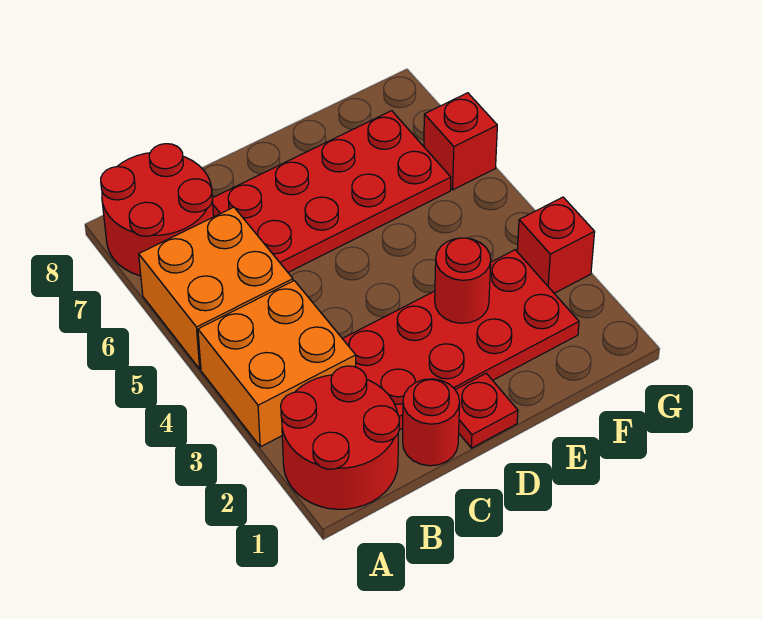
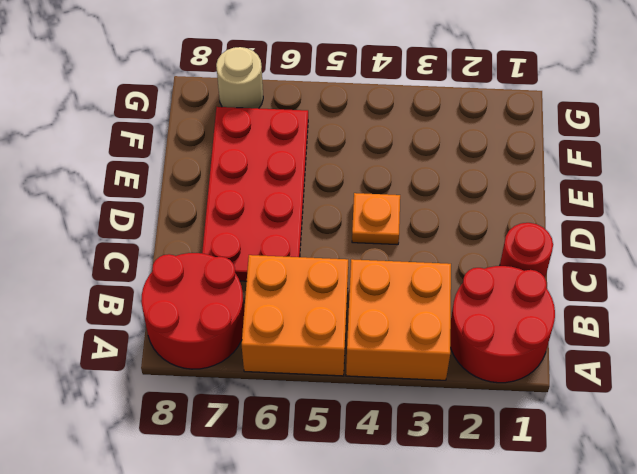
orange plate D4 level 1 -> none
tan round brick G7 level 1 -> none
none -> red plate C2:F3 level 1
none -> red plate D1 level 1

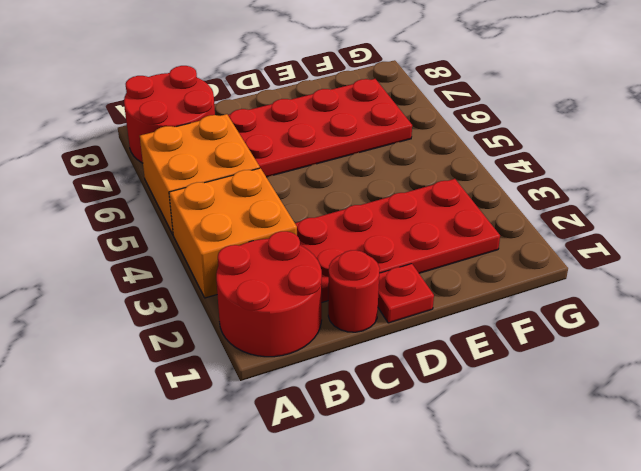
none -> red brick G3 level 1
none -> red brick G6 level 1

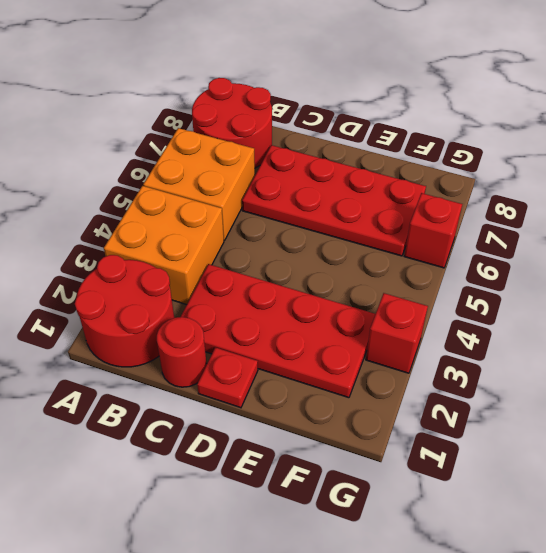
none -> red round brick E3 level 2

